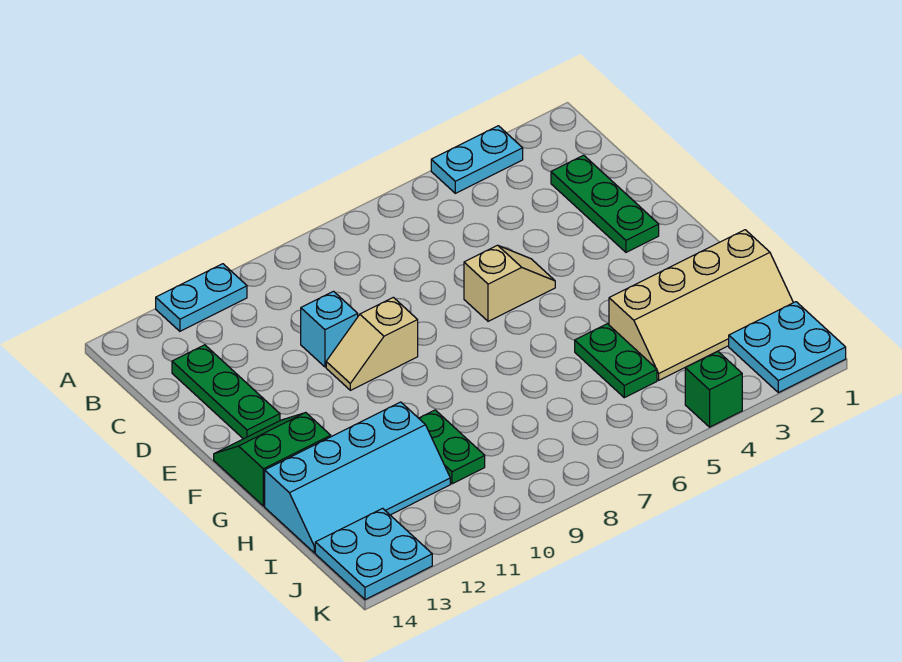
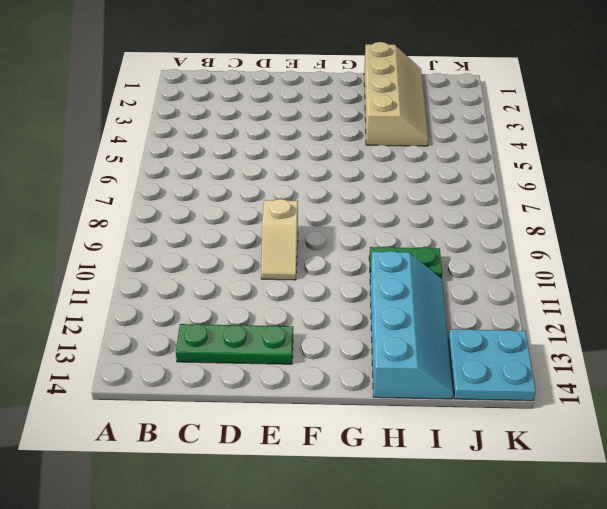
none -> cyan plate A3:A4 level 1
none -> cyan plate A11:A12 level 1
none -> green plate C2:E2 level 1

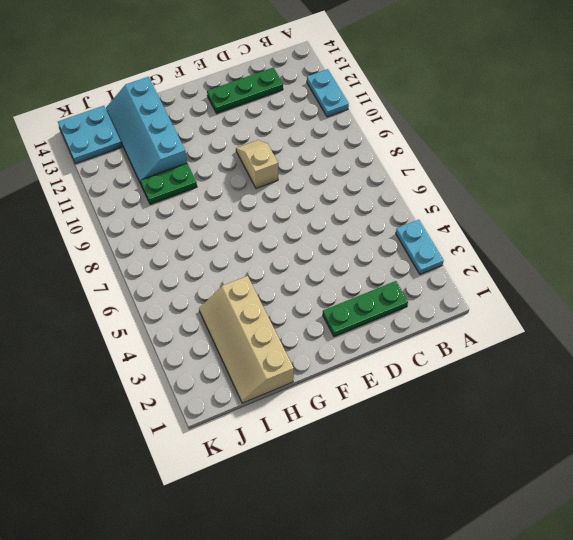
none -> cyan brick D10 level 1
none -> tan slope E5:E6 level 1 top 6
none -> green slope F13:G14 level 1 top G

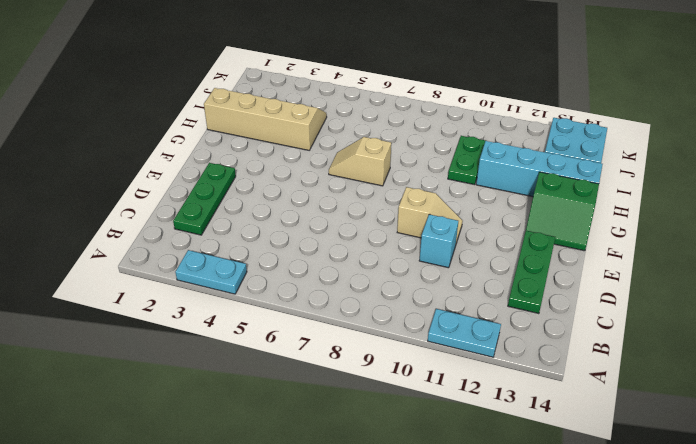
tan slope G6:G7 level 1 top 7 -> tan slope E5:E6 level 1 top 6
none -> green plate H5:I5 level 1
none -> cyan plate J1:K2 level 1
none -> green brick K4 level 1

